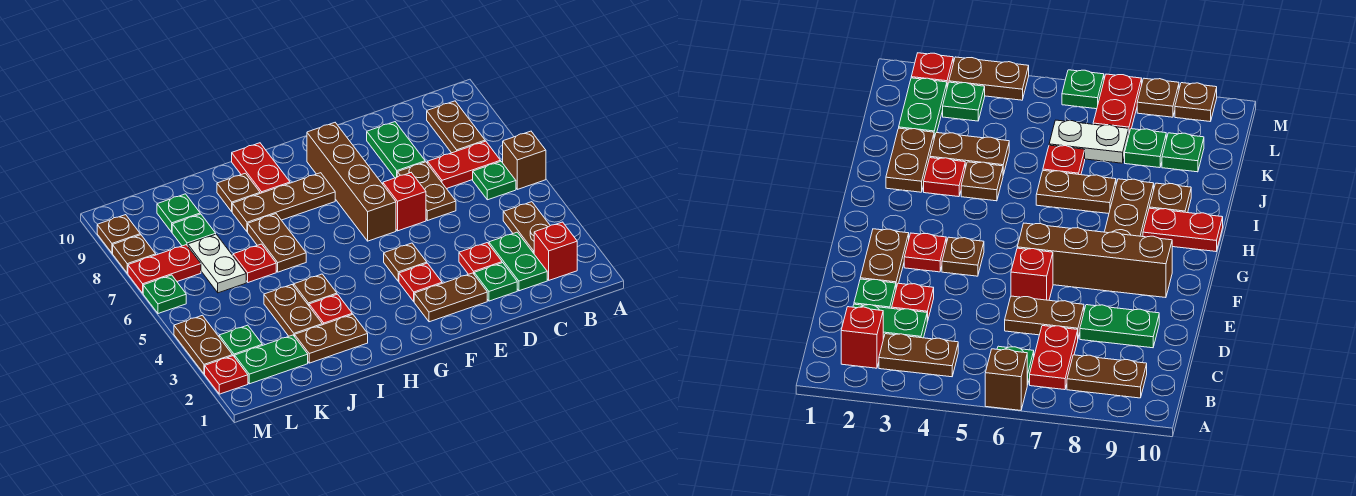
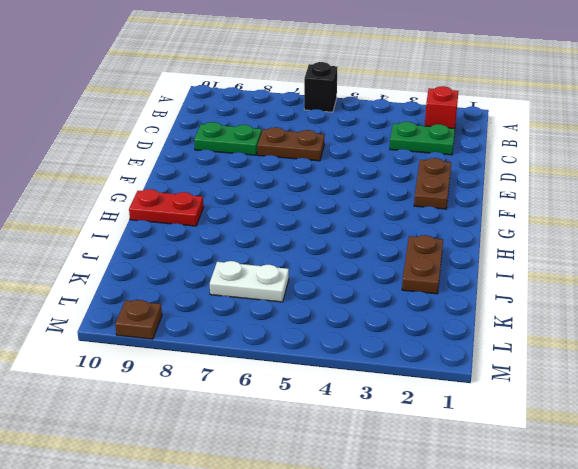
black brick A6 level 1 -> brown brick A6 level 1
none -> brown plate B3:B4 level 1
none -> green plate B6 level 1
none -> red plate B7:C7 level 1
none -> brown plate B8:B9 level 1

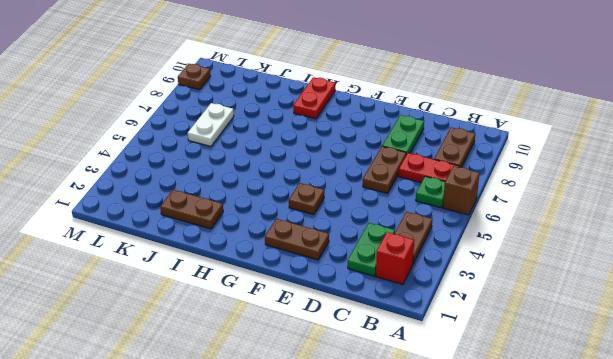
none -> green plate D2 level 1
none -> red plate D3 level 1
none -> red brick E6 level 1
none -> red plate F3 level 1

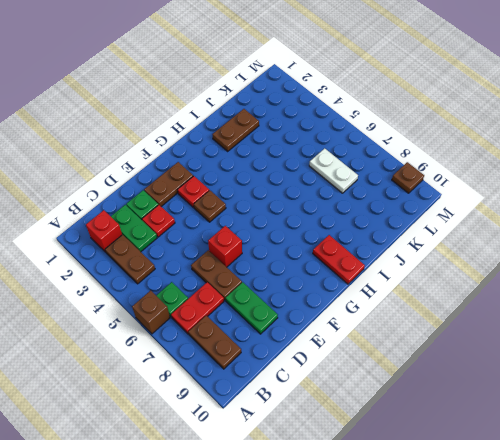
none -> brown brick F6:F9 level 1
none -> brown plate G8:I8 level 1
none -> red plate I3 level 1
none -> brown plate I4 level 1

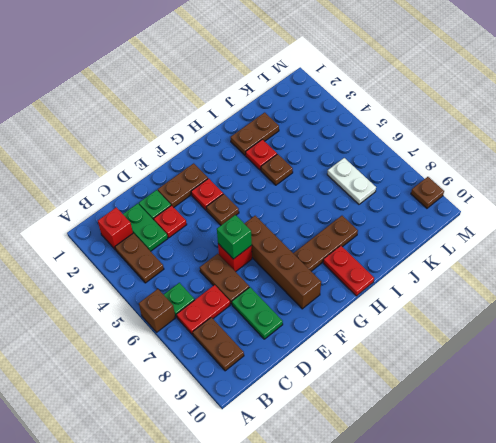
green brick E6 level 2 -> none
none -> brown plate I6:I7 level 1
none -> brown plate I9 level 1
none -> brown plate J3:J4 level 1
none -> red plate J6 level 1

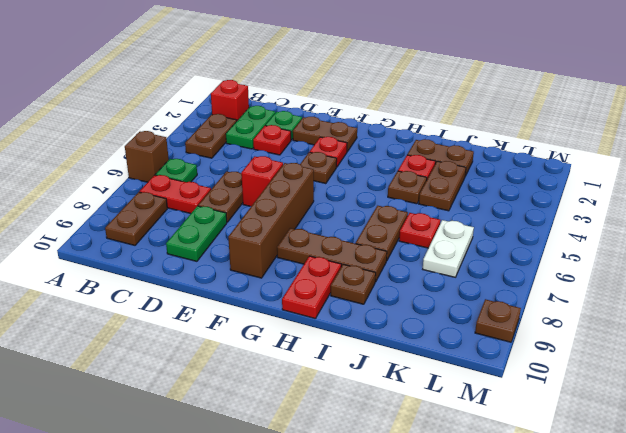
none -> green plate K2:L2 level 1
none -> green plate K8 level 1
none -> green plate K9 level 1
none -> green plate L3 level 1

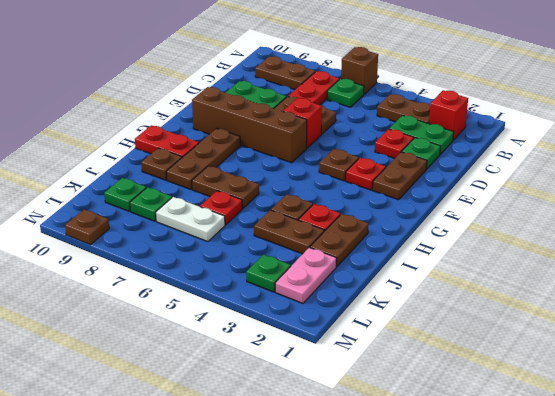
pink plate K2:L2 level 1 -> green plate K2:L2 level 1
none -> red plate L7:M7 level 1
none -> red plate M2 level 1
none -> brown plate M3:M4 level 1
none -> green plate M6 level 1

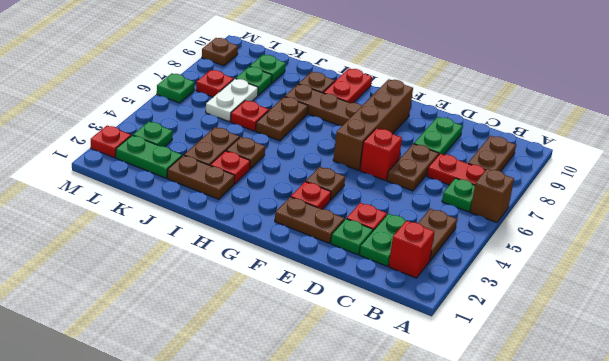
red plate L7 level 1 -> red plate L7:M7 level 1
none -> brown plate M3:M4 level 1
none -> brown plate M8 level 1

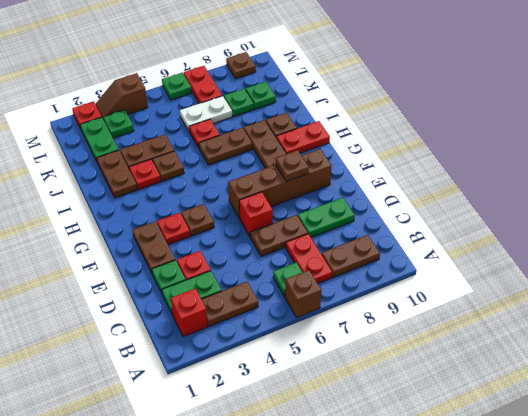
brown plate F8 level 2 -> brown plate M8 level 1
brown slope M3:M4 level 1 top 4 -> brown plate M3:M4 level 1

